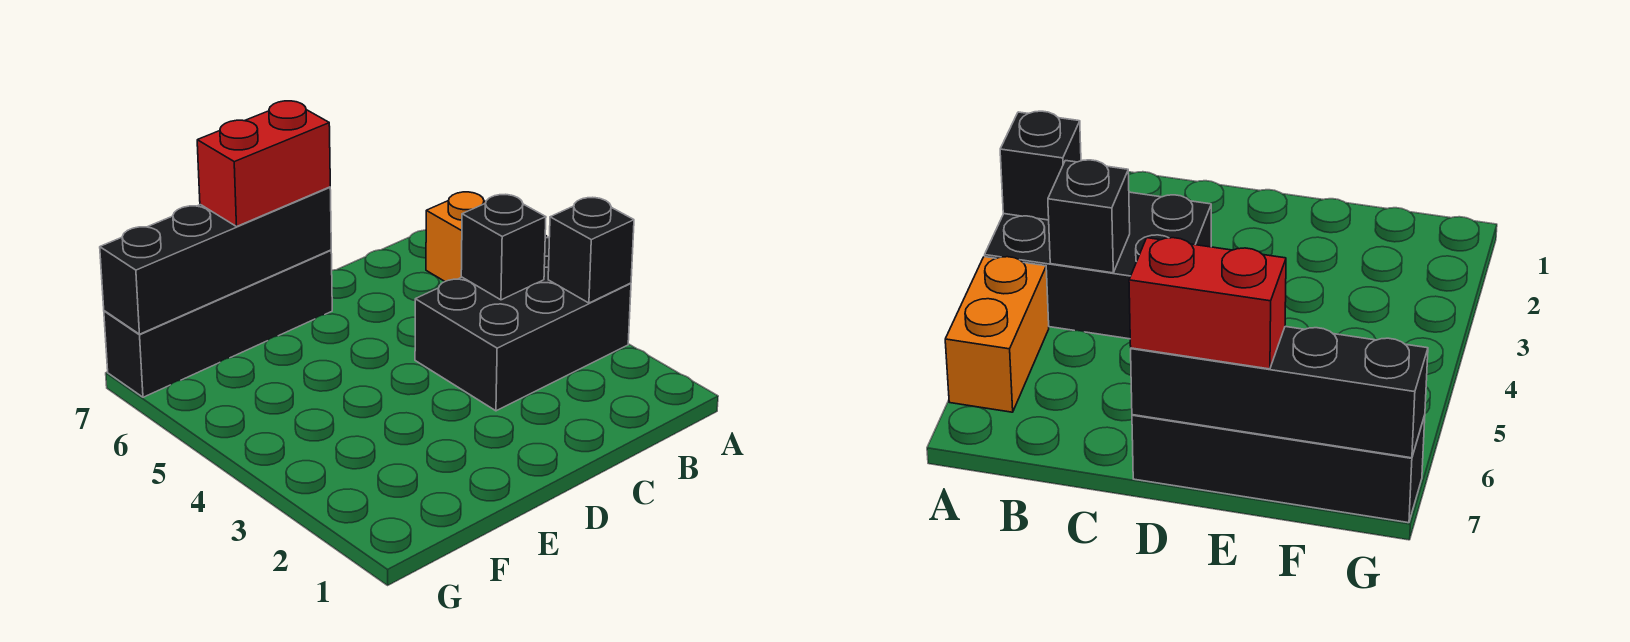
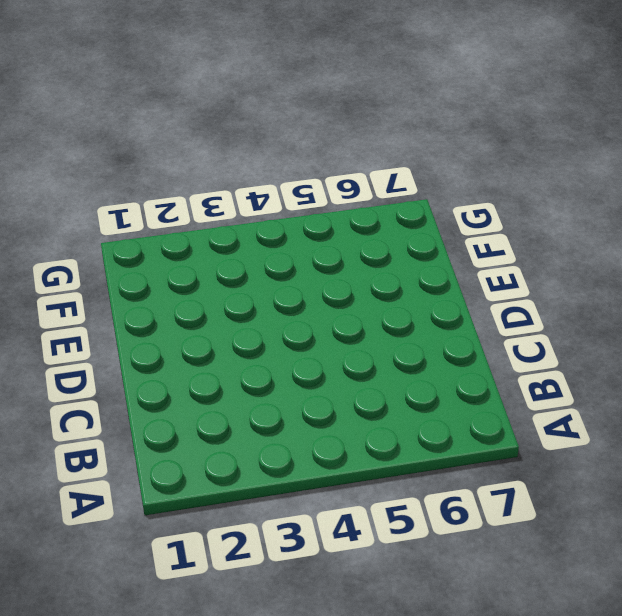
none -> black brick A3:C4 level 1
none -> orange brick A5:A6 level 1

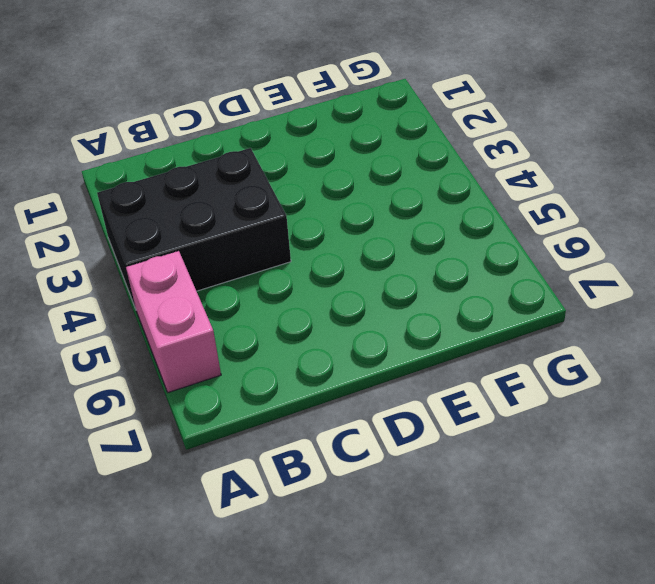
pink brick A5:A6 level 1 -> orange brick A5:A6 level 1
none -> black brick D7:G7 level 1
none -> black brick A3 level 2

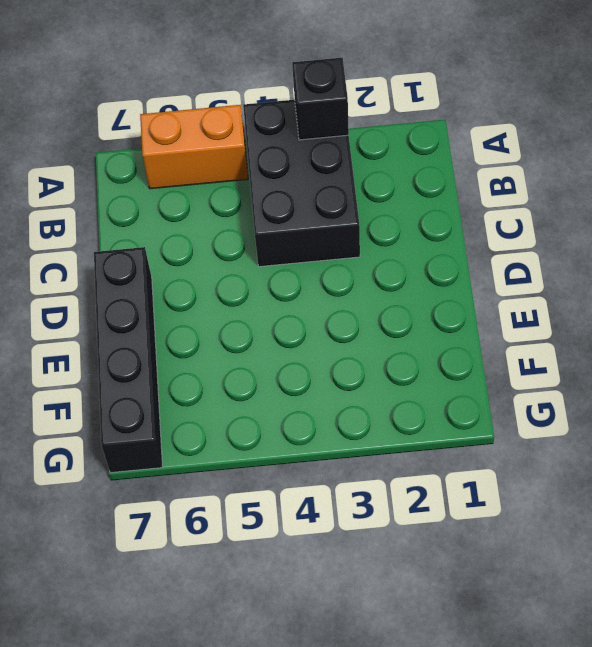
none -> black brick B4 level 2
none -> black brick D7:G7 level 2

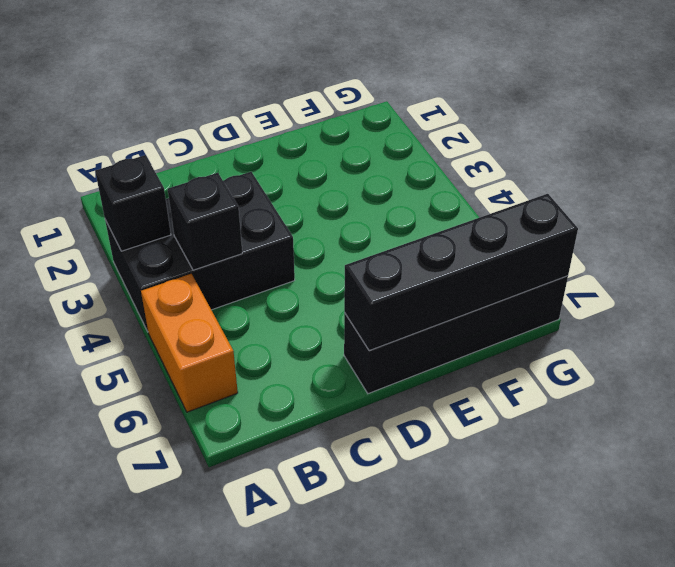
none -> red brick D7:E7 level 3

